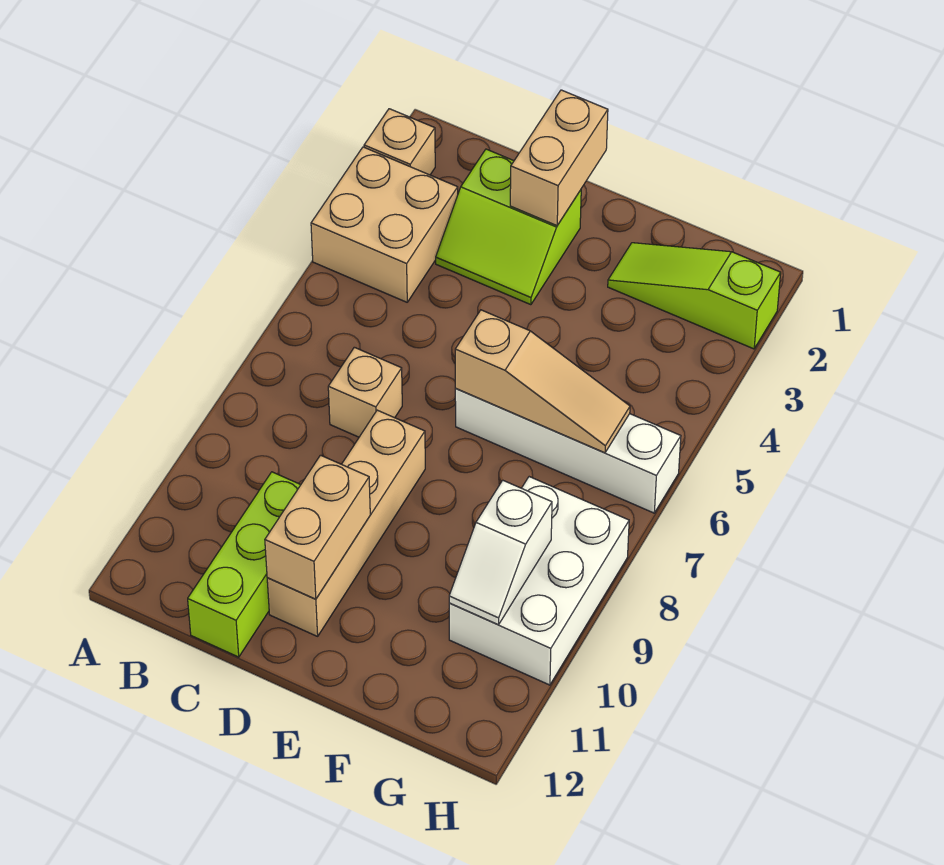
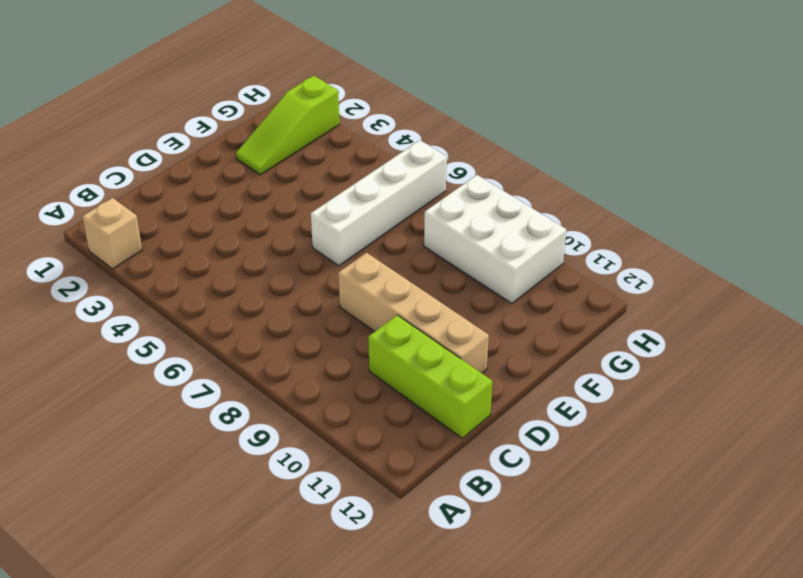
none -> tan brick A3:B4 level 1
none -> lime slope C2:D3 level 1 top 2
none -> tan brick C7 level 1

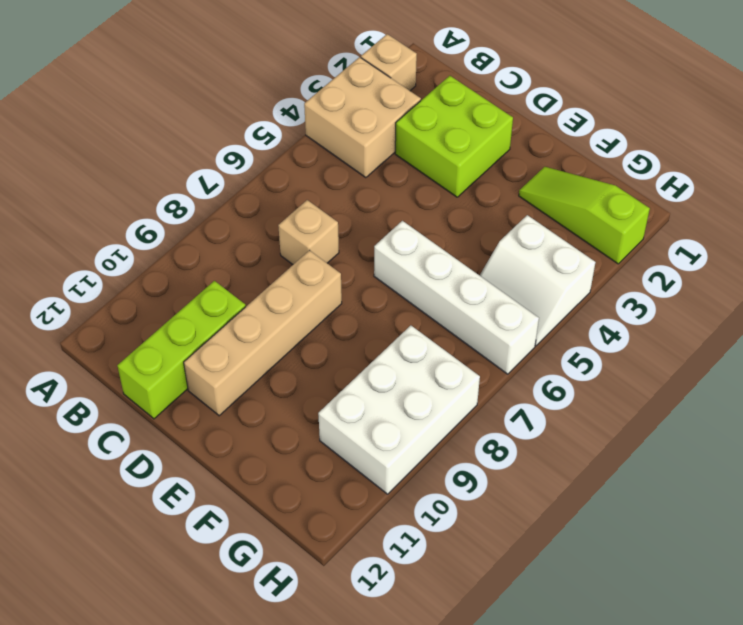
lime brick C2:D3 level 1 -> lime slope C2:D3 level 1 top 2
white slope G4:H5 level 1 top 4 -> none
none -> tan brick D1:D2 level 2
none -> tan brick D10:D11 level 2
none -> tan slope E6:G6 level 2 top E

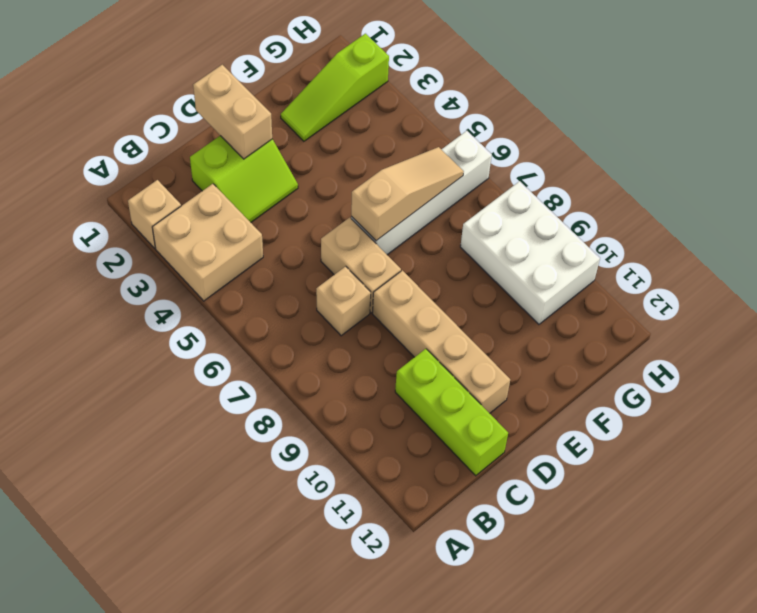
tan brick D6:D7 level 1 -> tan brick D10:D11 level 2
none -> white slope G9:G10 level 2 top 9

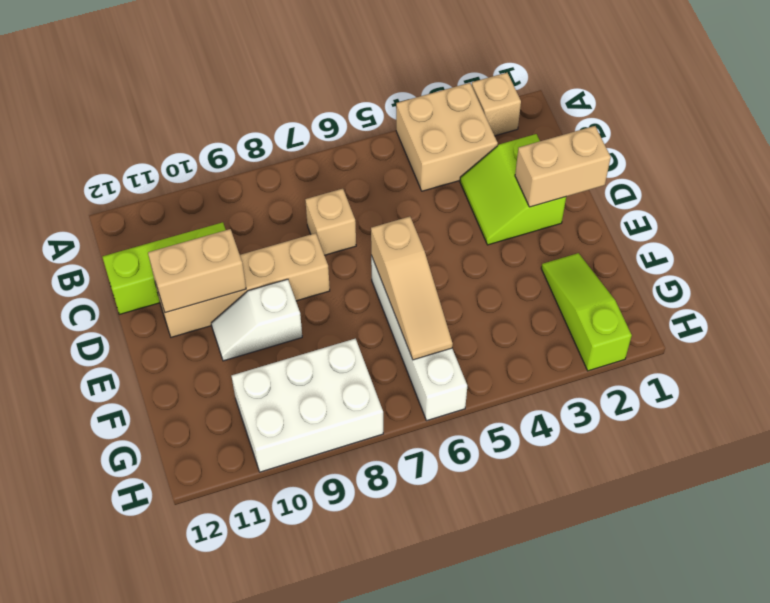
white slope E9:E10 level 1 top 9 -> white slope G9:G10 level 2 top 9

